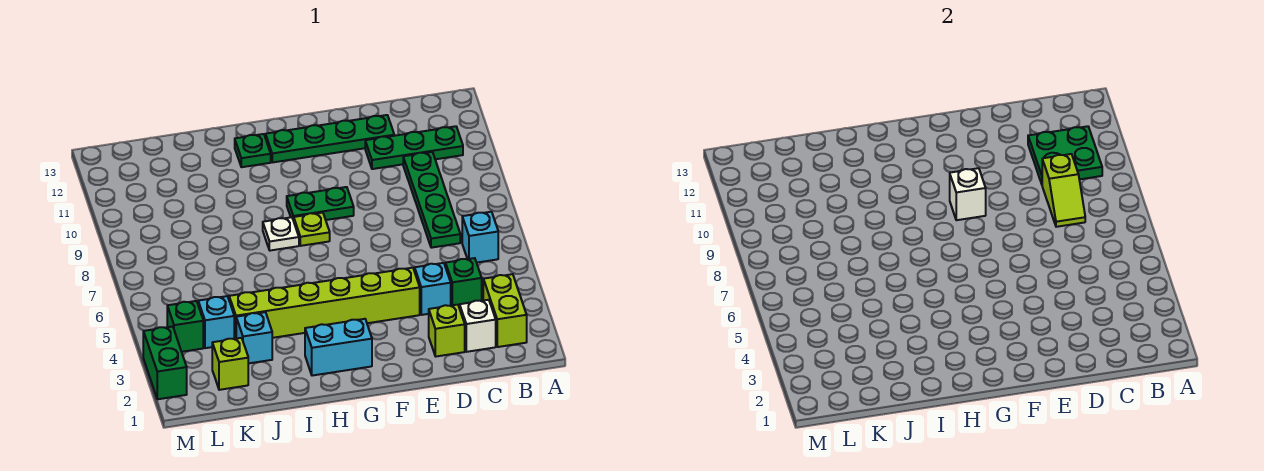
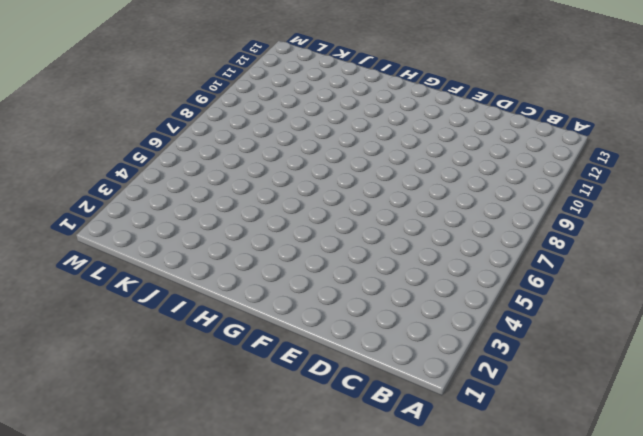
none -> lime brick B2:B3 level 1
none -> cyan brick B6 level 1
none -> green plate B11:D11 level 1

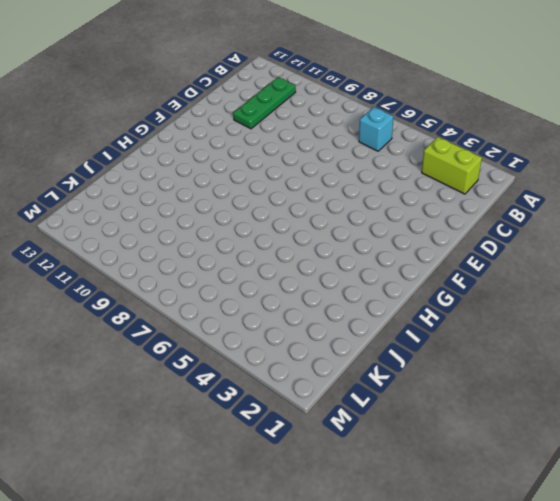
none -> white brick C2 level 1
none -> green brick C4 level 1
none -> green plate C7:C10 level 1

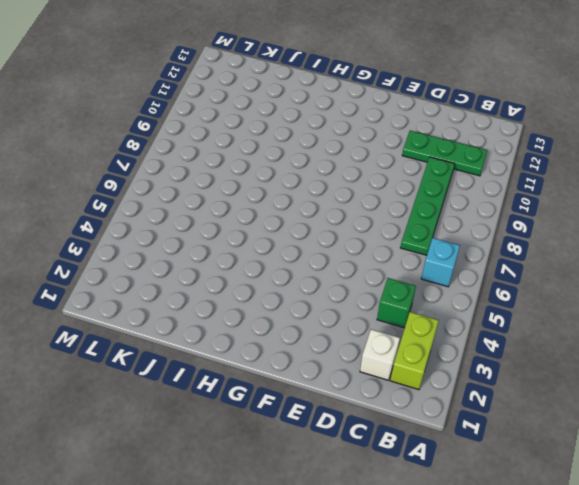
none -> lime brick D2 level 1
none -> cyan brick D4 level 1
none -> green plate D12:G12 level 1

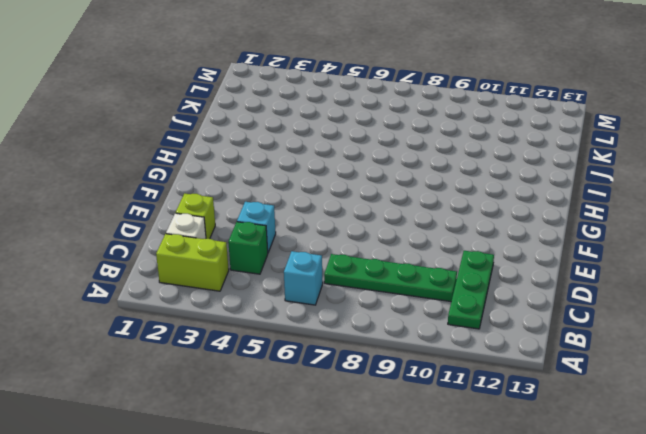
none -> green plate D12:G12 level 1
none -> lime brick E4:J4 level 1
none -> green plate F9:G9 level 1

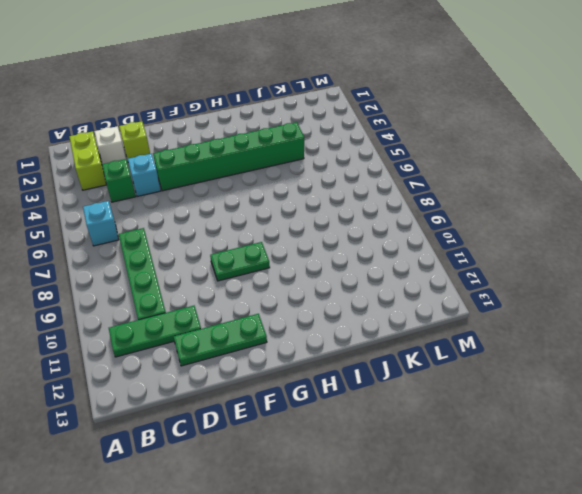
green plate D12:F12 level 1 -> green plate D12:G12 level 1
green brick E4:J4 level 1 -> lime brick E4:J4 level 1
none -> cyan brick G2:H2 level 1
none -> lime plate G8 level 1
none -> white plate H8 level 1

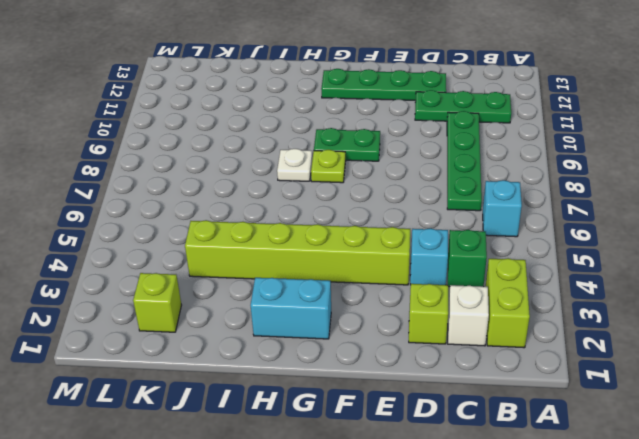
none -> green plate H12 level 1
none -> cyan brick J3 level 1
none -> cyan brick K4 level 1

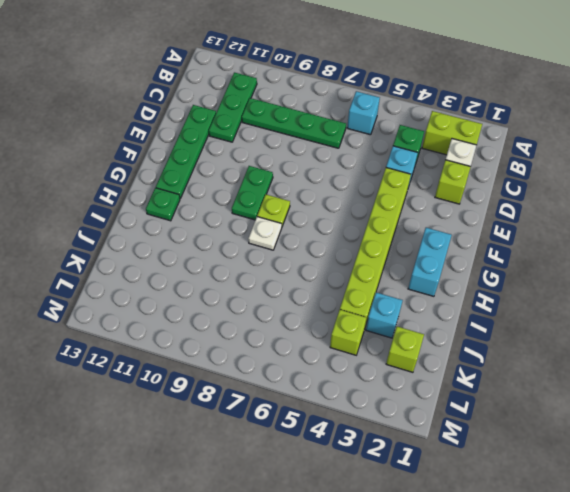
lime brick K4 level 1 -> cyan brick K4 level 1
none -> green brick L4 level 1
none -> green brick M2:M3 level 1
none -> green plate B10:C11 level 2

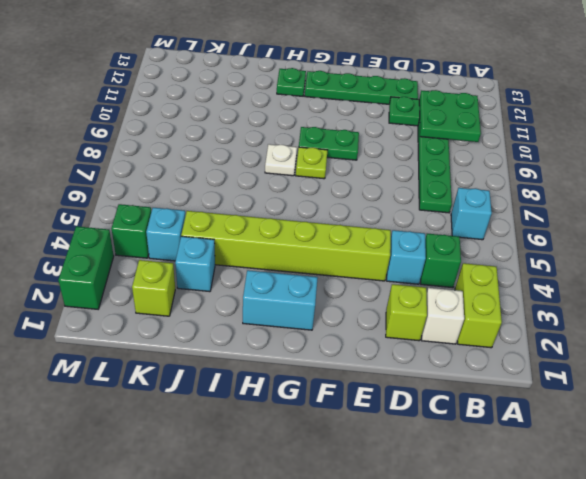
none -> lime slope C8:C9 level 2 top 9
none -> white brick F9 level 2

